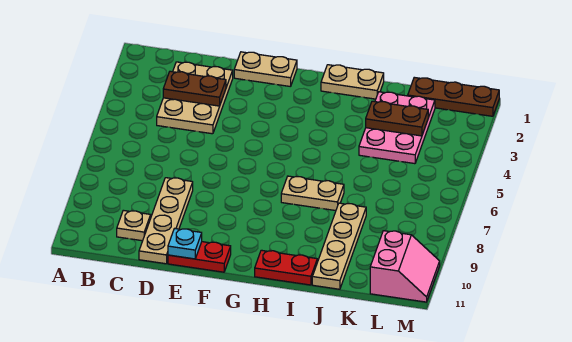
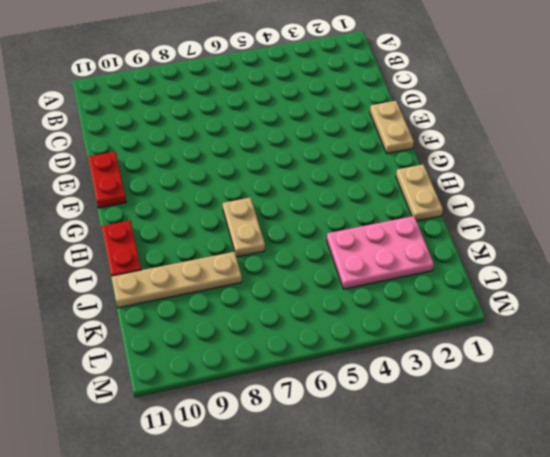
none -> tan plate C2:D4 level 1
none -> tan plate C10 level 1
none -> tan plate D8:D11 level 1

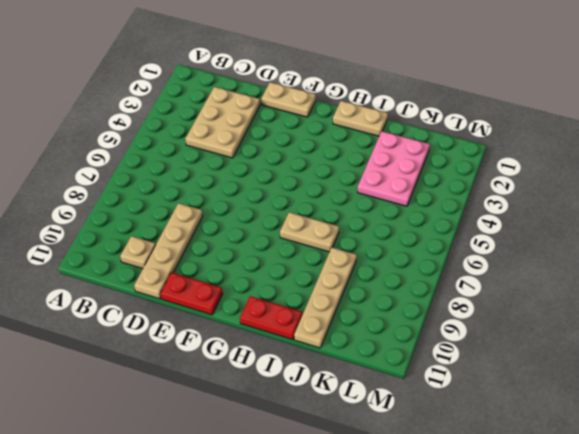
none -> brown plate K1:M1 level 1
none -> pink slope L10:M11 level 1 top L
none -> brown plate C3:D3 level 2

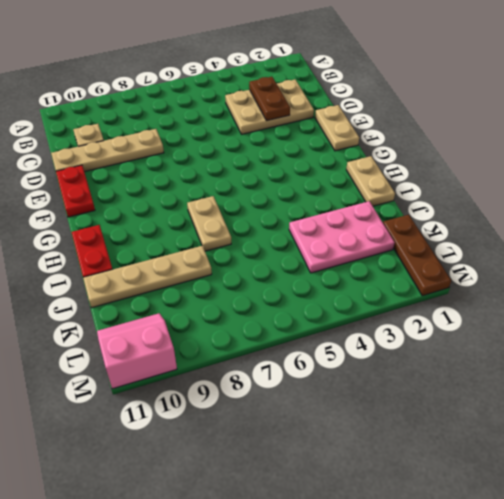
pink slope L10:M11 level 1 top M -> pink slope L10:M11 level 1 top L
none -> cyan plate E11 level 2
none -> brown plate J3:K3 level 2

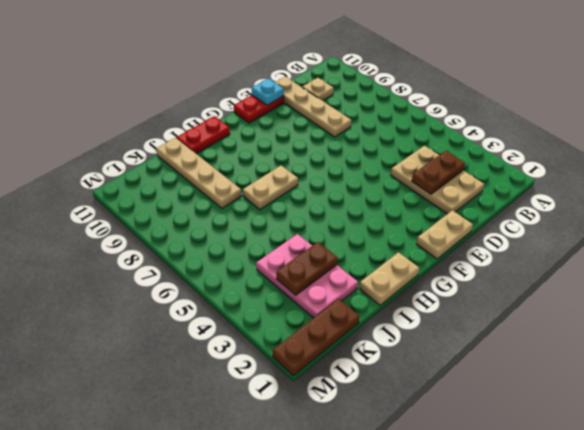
none -> pink slope L10:M11 level 1 top L

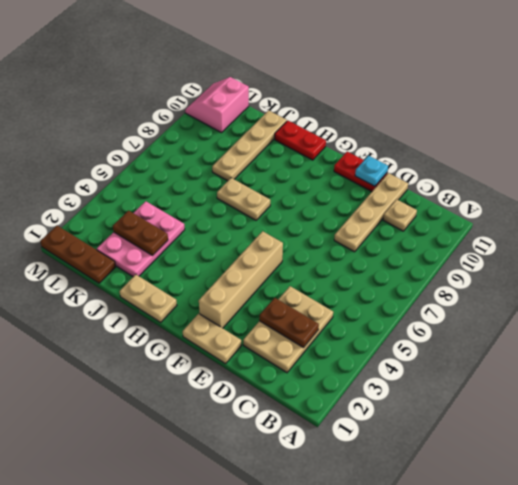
tan brick F2:F5 level 1 -> none

